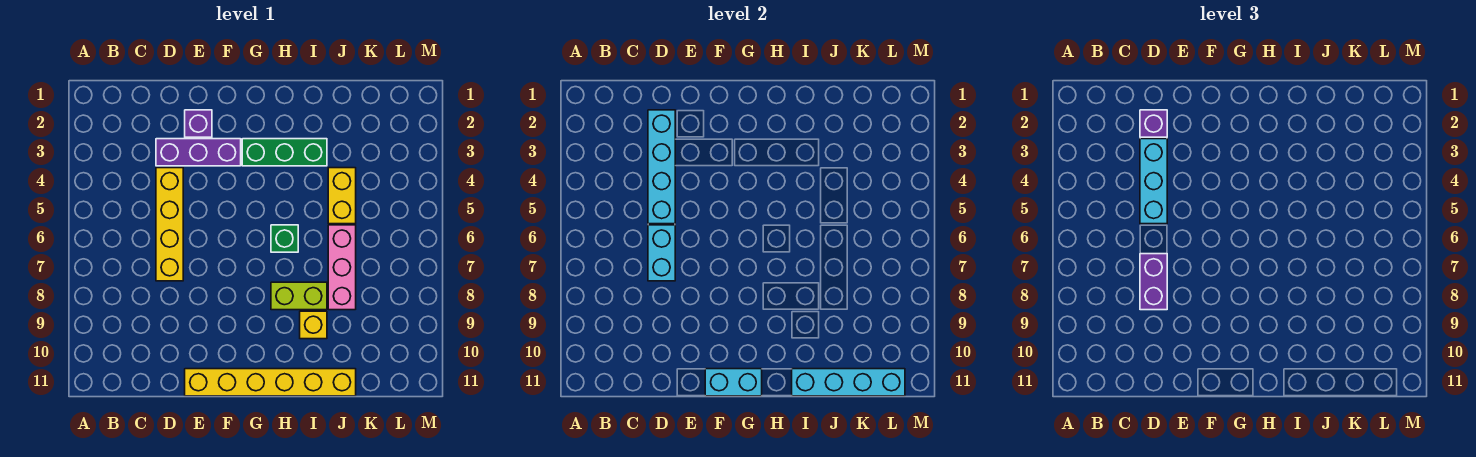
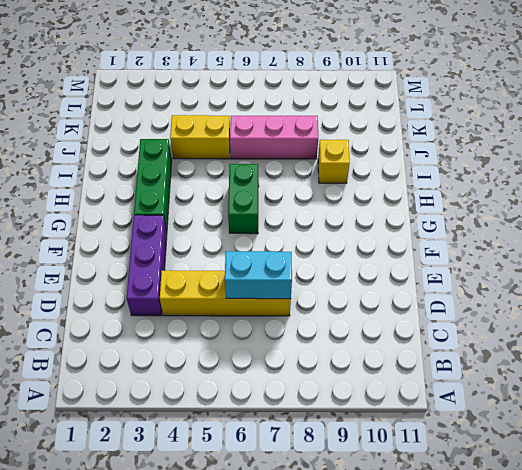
green brick G6:H6 level 1 -> green brick H6 level 1
none -> purple brick E2 level 1
none -> yellow brick E11:J11 level 1
none -> lime brick H8:I8 level 1

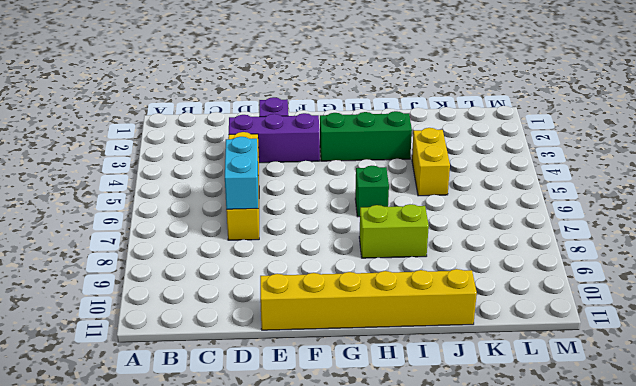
none -> yellow brick I9 level 1
none -> pink brick J6:J8 level 1
none -> cyan brick D2:D5 level 2

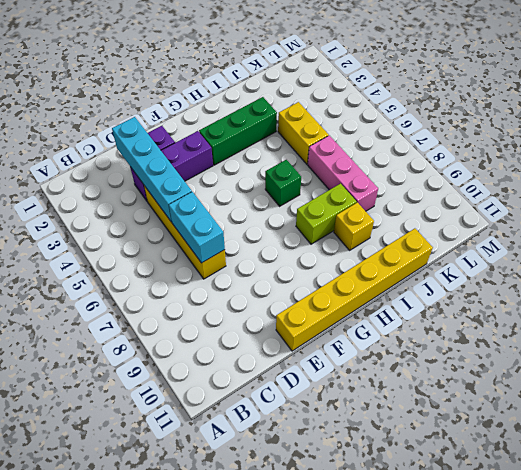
none -> cyan brick F11:G11 level 2
none -> cyan brick I11:L11 level 2
none -> purple brick D2 level 3

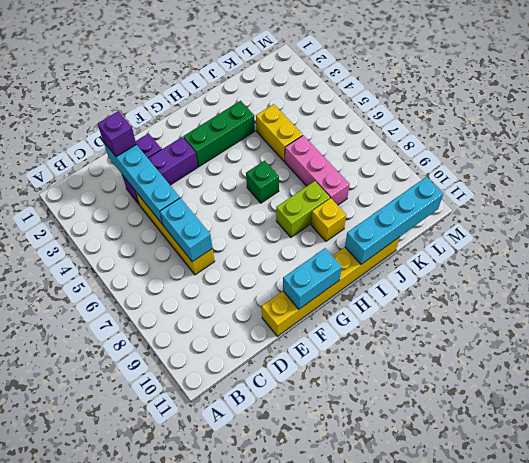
none -> cyan brick D3:D5 level 3
none -> purple brick D7:D8 level 3

